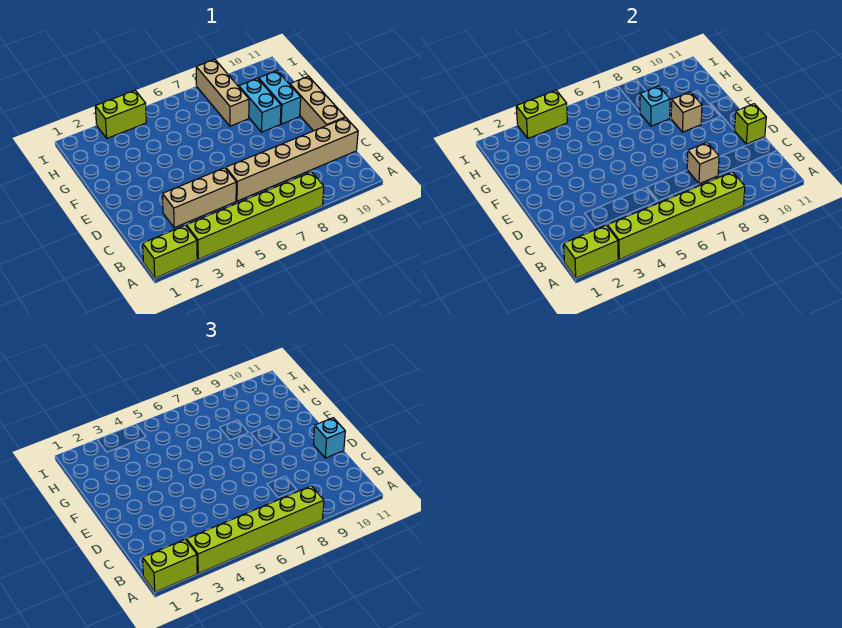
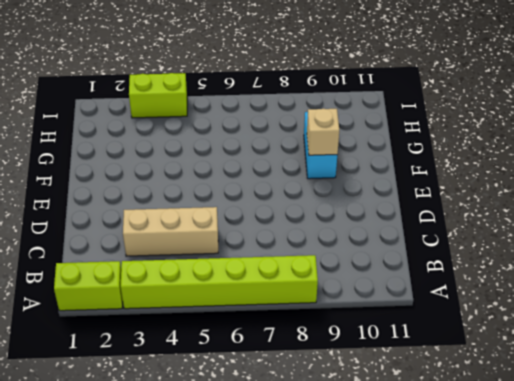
none -> tan brick C6:C11 level 1
none -> tan brick D11:F11 level 1
none -> cyan brick F10:G10 level 1

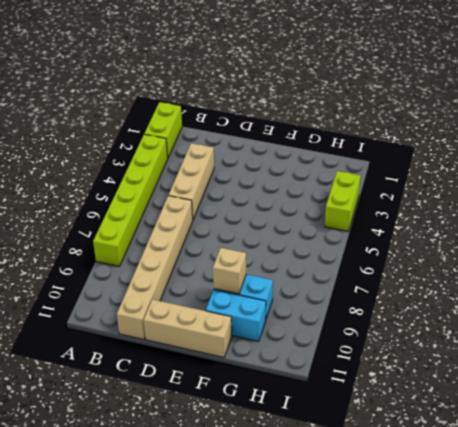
none -> tan brick G8:I8 level 1
none -> lime brick A1:A2 level 2
none -> lime brick A3:A8 level 2

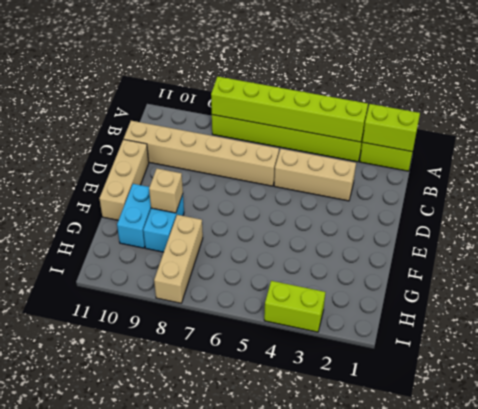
none -> tan brick C8 level 2
none -> lime brick D11 level 2
none -> cyan brick G8 level 2

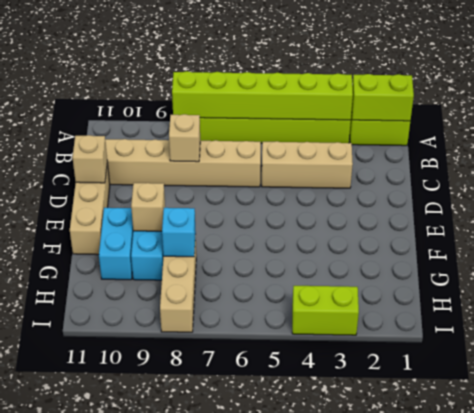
tan brick D11 level 2 -> lime brick D11 level 2
none -> lime brick I3:I4 level 2
none -> lime brick A1:A2 level 3
none -> lime brick A3:A8 level 3

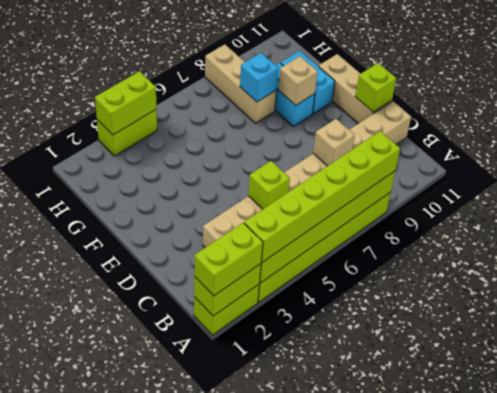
lime brick C5 level 2 -> none
none -> cyan brick D11 level 3

